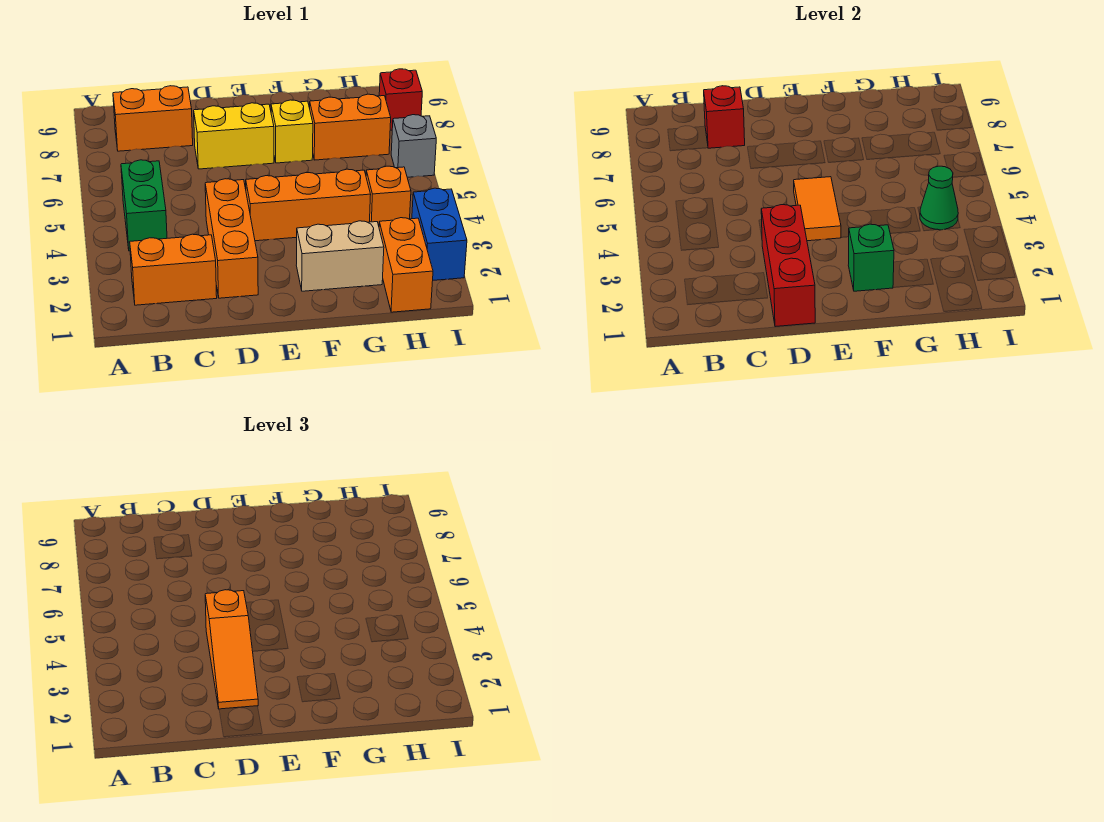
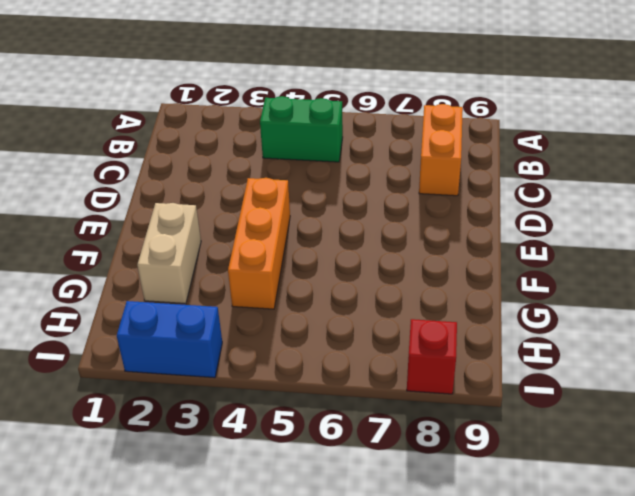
none -> orange brick B2:C2 level 1
none -> orange brick D2:D4 level 1
none -> yellow brick D7:E7 level 1

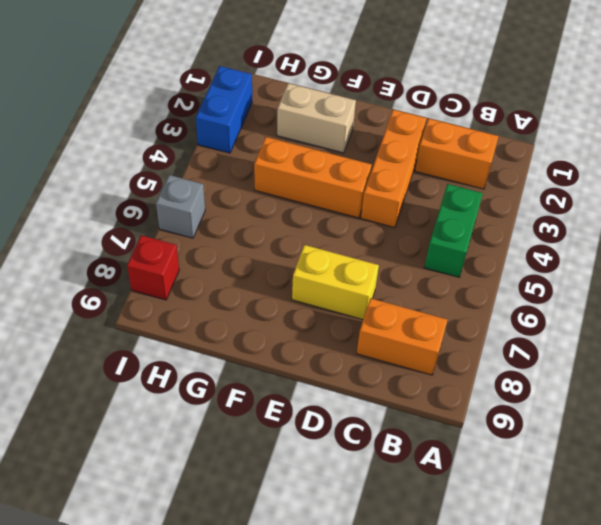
none -> yellow brick F7 level 1
none -> orange brick G7:H7 level 1
none -> orange brick H1:H2 level 1

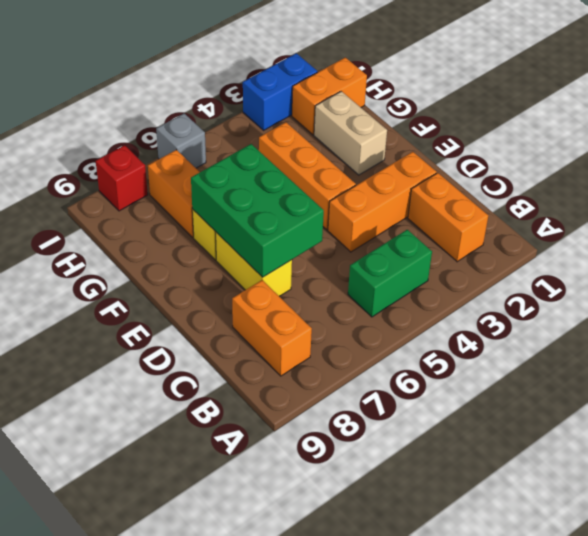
green brick D6:F7 level 2 -> none
none -> orange brick H4 level 1
none -> red brick C8 level 2
none -> red brick D1:D3 level 2

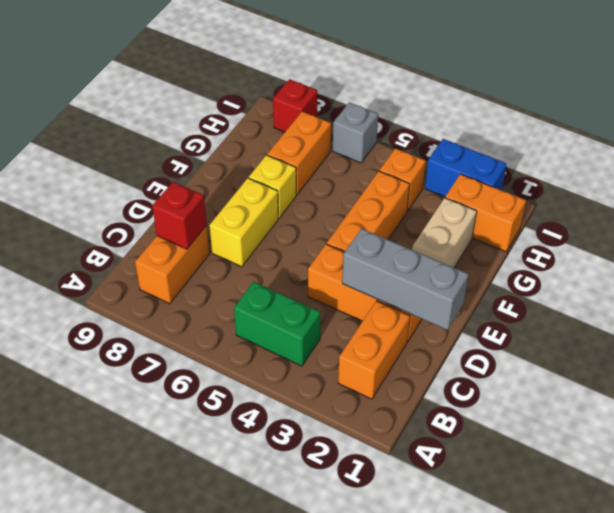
grey brick D1:D3 level 2 -> red brick D1:D3 level 2
none -> orange tile E4:E5 level 2
none -> green brick F2 level 2
none -> green cone H4 level 2

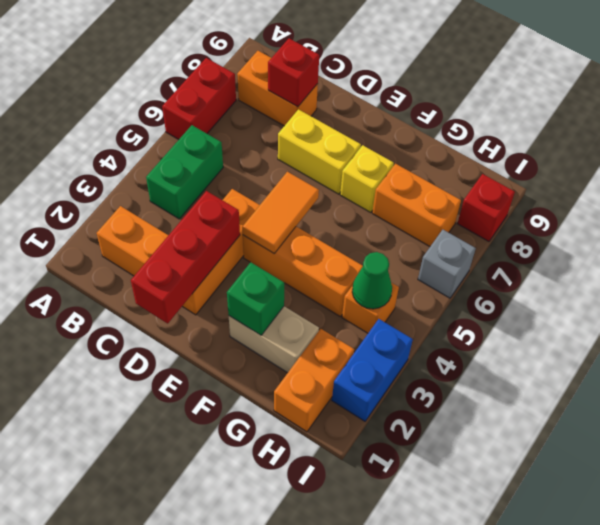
red brick A6:A7 level 1 -> none
none -> orange slope D2:D4 level 3 top 4

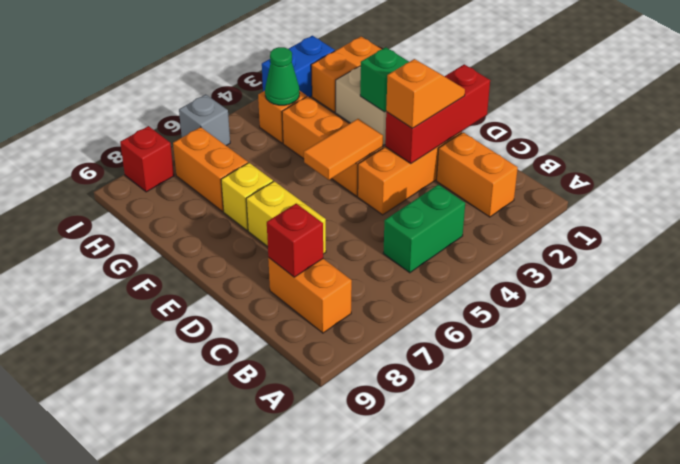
orange slope D2:D3 level 3 top 3 -> orange slope D2:D4 level 3 top 4

